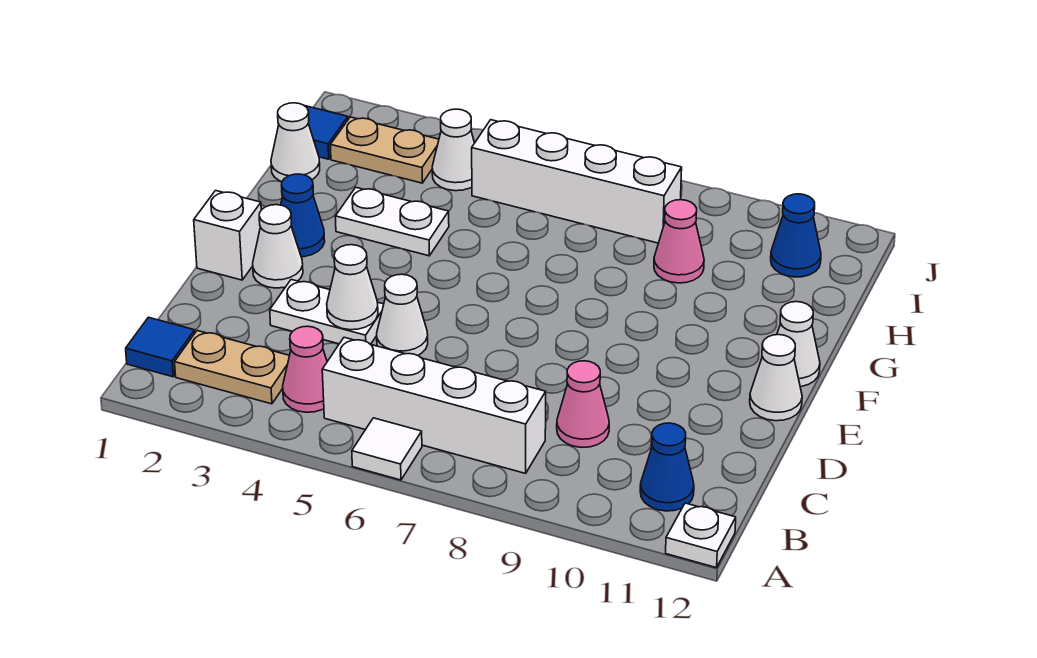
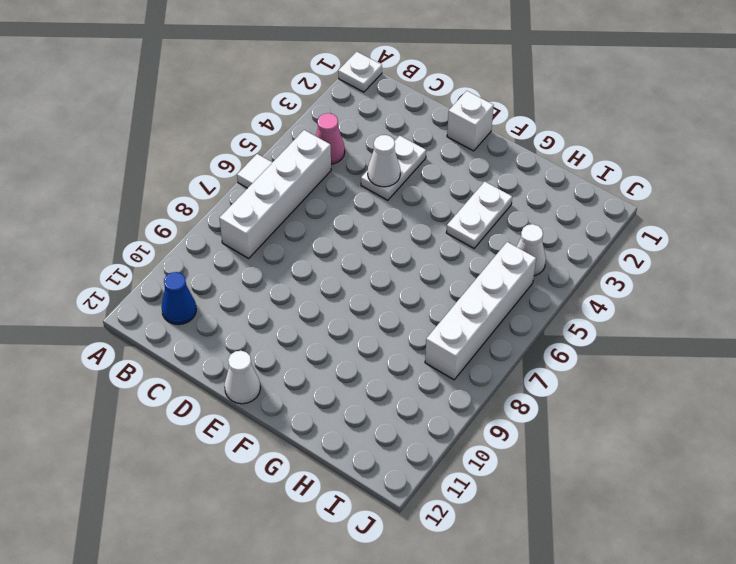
white plate A1 level 1 -> white plate A12 level 1
none -> blue tile B1 level 1
none -> tan plate B2:B3 level 1
none -> pink cone C9 level 1

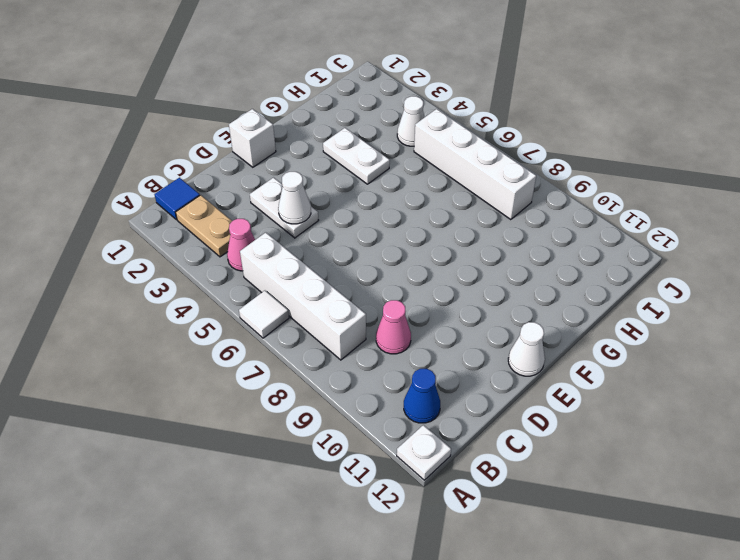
none -> white cone D5 level 1
none -> white cone E2 level 1
none -> blue cone F2 level 1

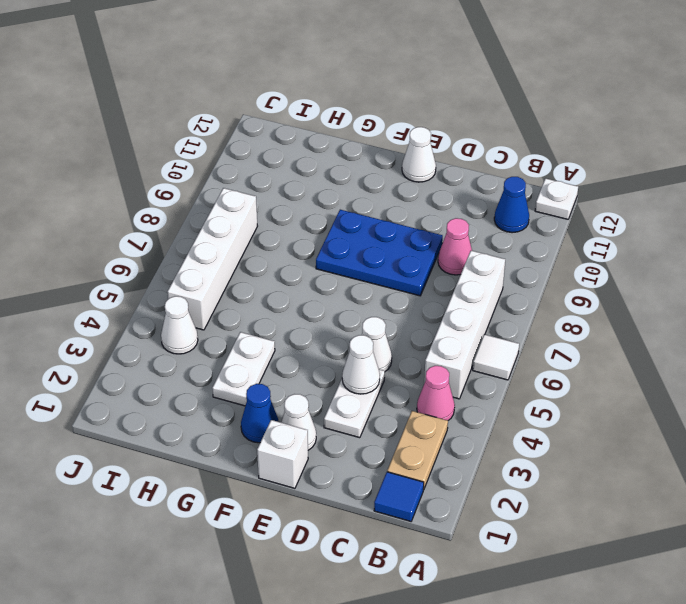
blue plate D8:F9 level 1 -> none
none -> white cone F12 level 1
none -> white cone H1 level 1
none -> pink cone H9 level 1

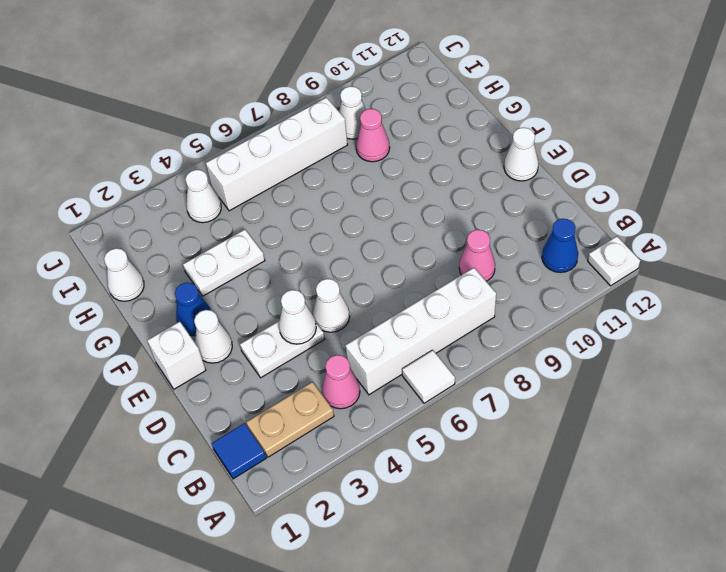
white cone I9 level 1 -> white cone F12 level 1
none -> blue tile I1 level 1
none -> tan plate I2:I3 level 1
none -> blue cone I11 level 1

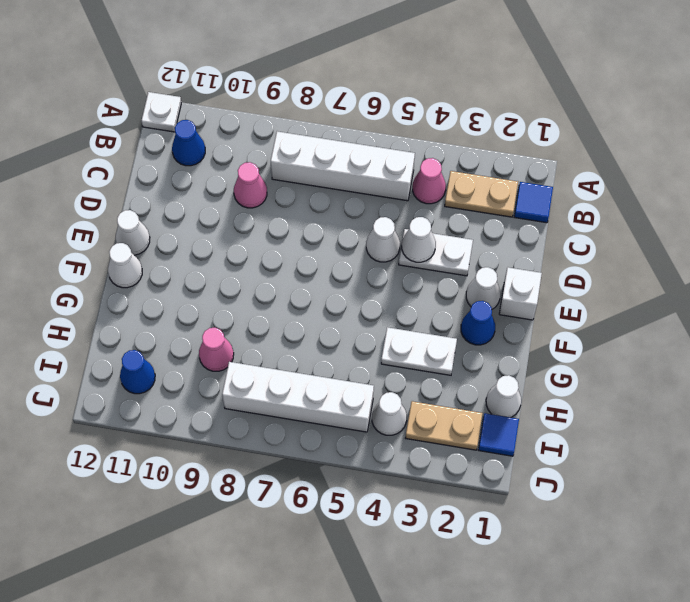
none -> white tile A6 level 1

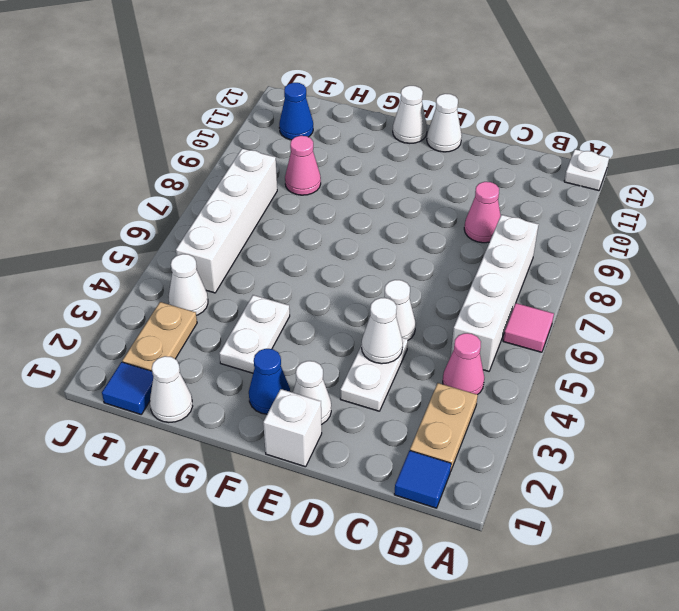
pink tile A6 level 1 -> white tile A6 level 1
none -> blue cone B11 level 1

